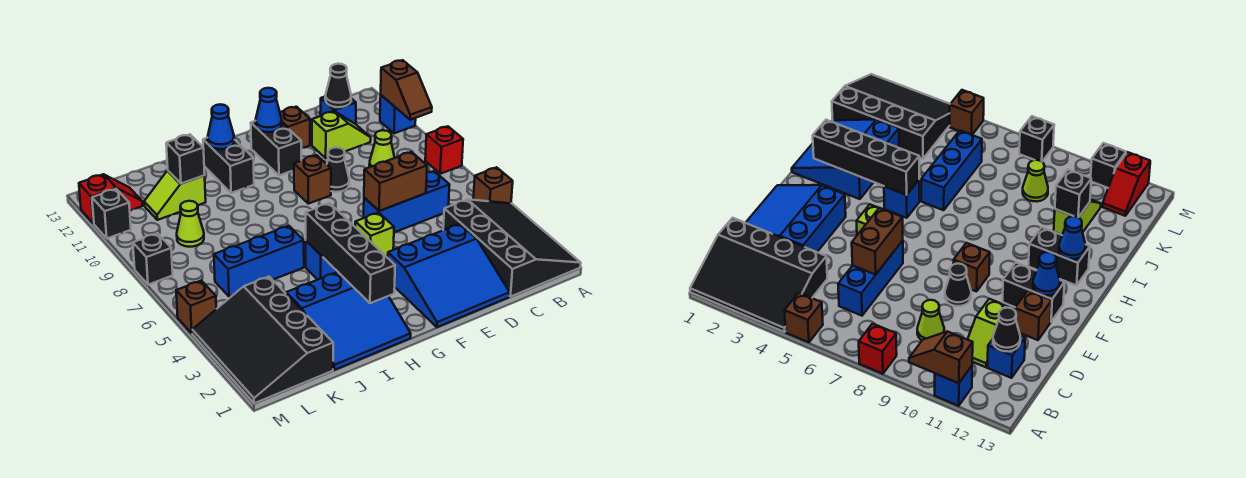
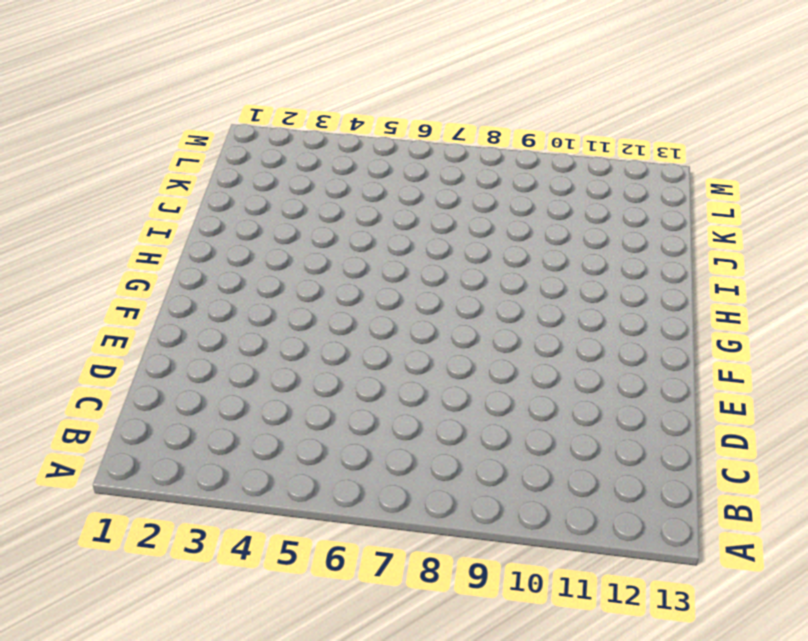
none -> black slope A1:C4 level 1 top C
none -> brown brick A5 level 1
none -> red brick A8 level 1
none -> blue brick A11 level 1

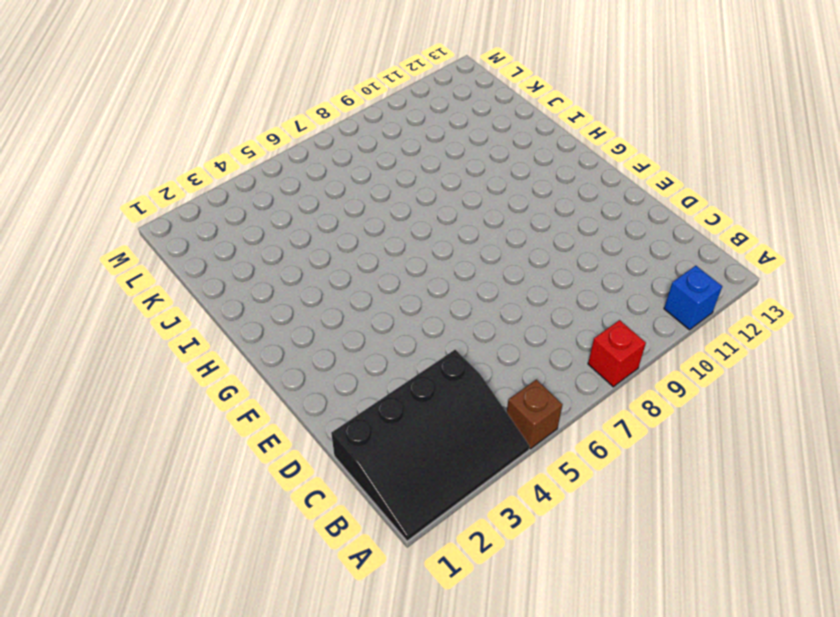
none -> blue brick C6:E6 level 1
none -> lime cone C9 level 1
none -> lime slope C11:D11 level 1 top D
none -> blue brick C12 level 1

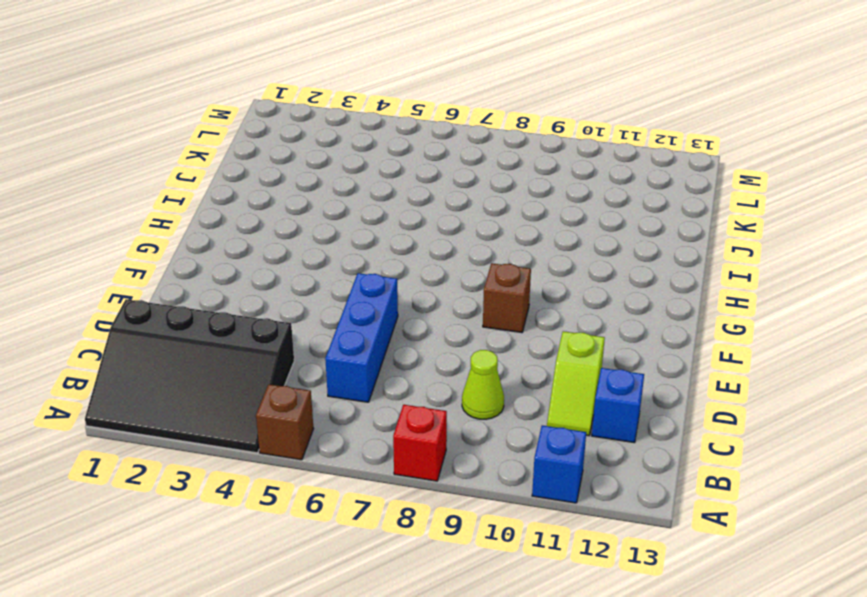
none -> blue slope D1:F3 level 1 top 3
none -> black cone E9 level 1
none -> brown brick E12 level 1
none -> lime brick F5 level 1

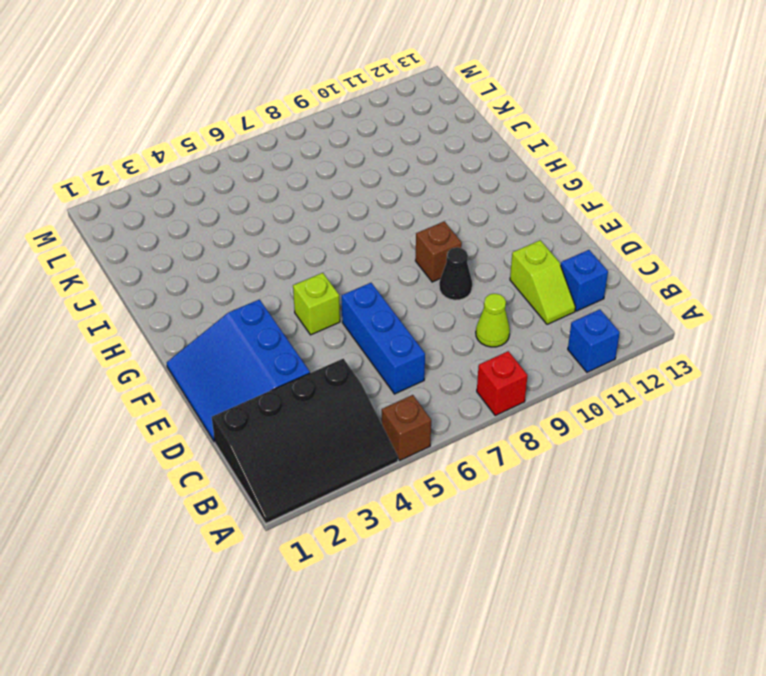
none -> brown brick E12 level 1
none -> black brick F11:F12 level 1
none -> blue slope H1:J3 level 1 top 3
none -> blue brick H5 level 1

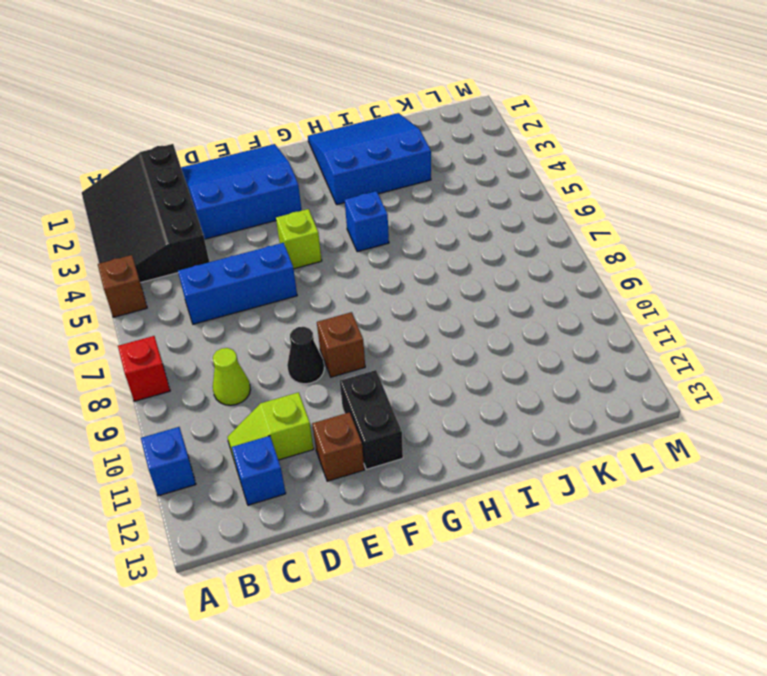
none -> black brick H11:H12 level 1
none -> blue brick I6:K6 level 1
none -> lime slope J11:K11 level 1 top J
none -> black slope K1:M4 level 1 top K

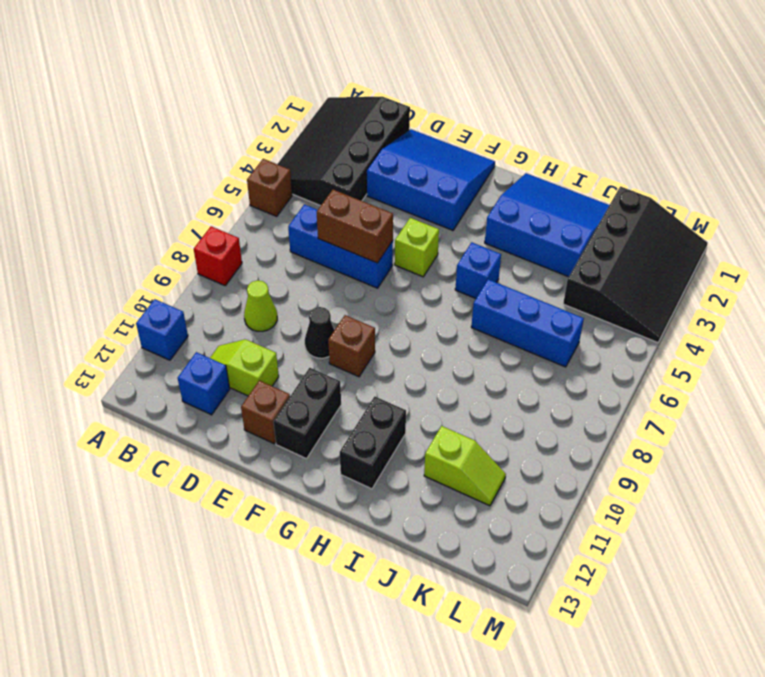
none -> lime cone K9 level 1
none -> red slope L12:M12 level 1 top M
none -> brown brick M5 level 1
none -> black brick M8 level 1

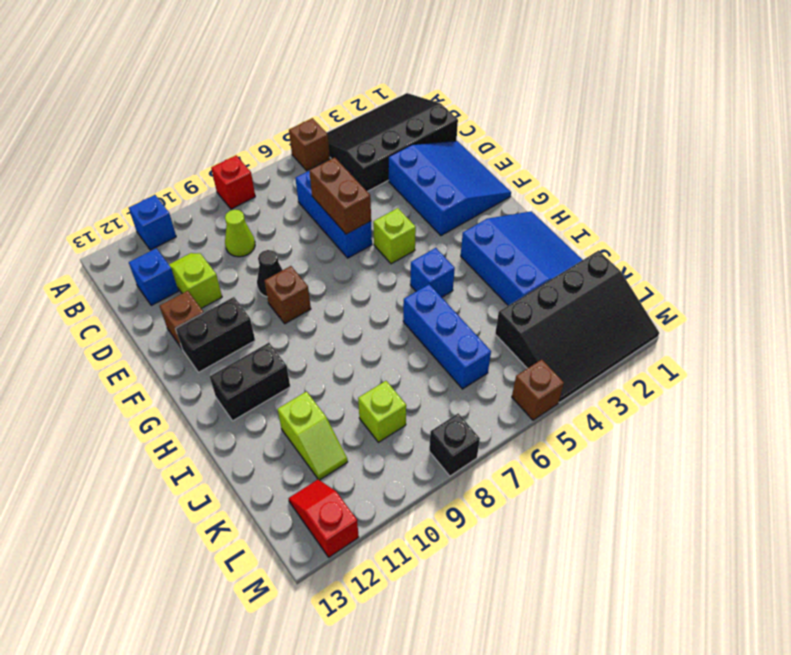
lime brick K9 level 1 -> lime cone K9 level 1
none -> black brick M11 level 1
none -> brown slope A10:A11 level 2 top 11
none -> black cone C12 level 2
none -> blue cone F12 level 2

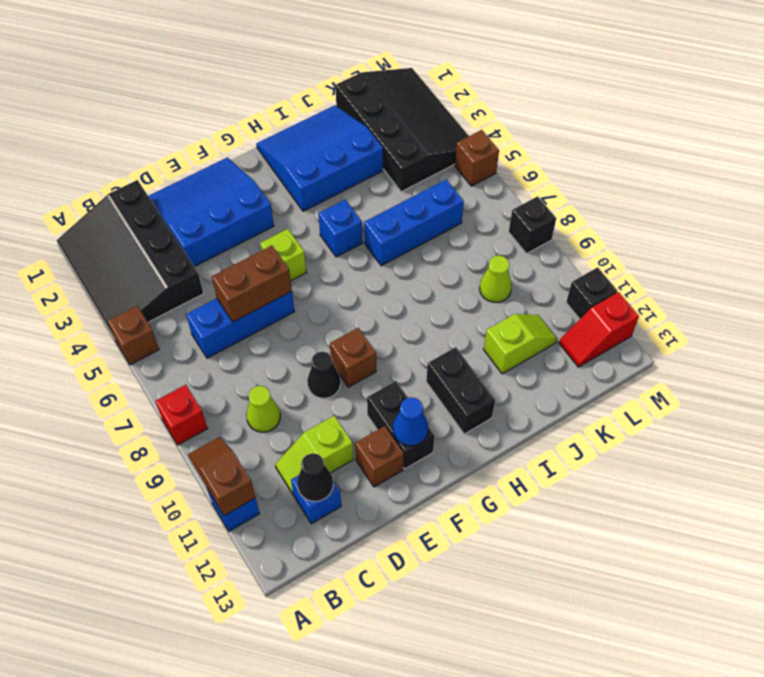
none -> black brick H2:H5 level 2
none -> blue cone H12 level 2
none -> black brick J11 level 2

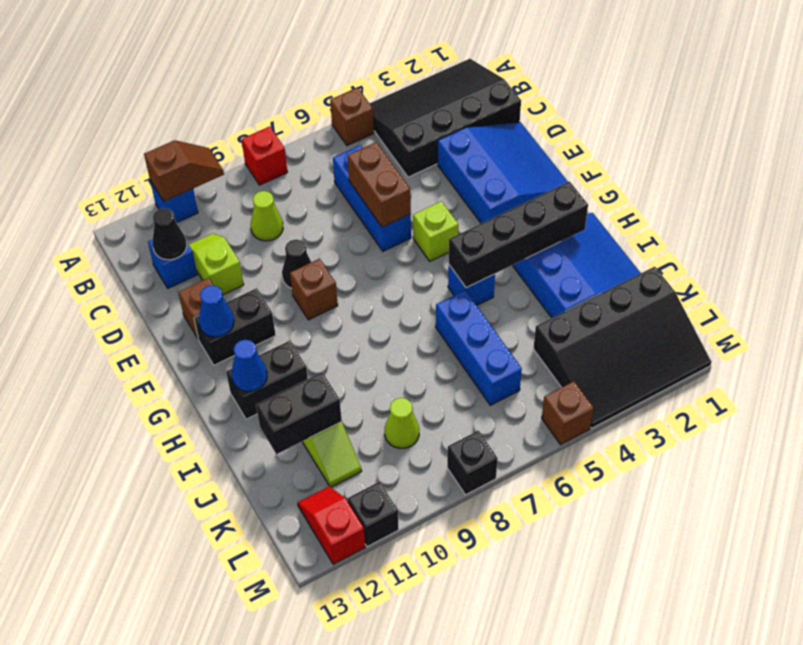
black brick J11:J12 level 2 -> black brick J11 level 2

